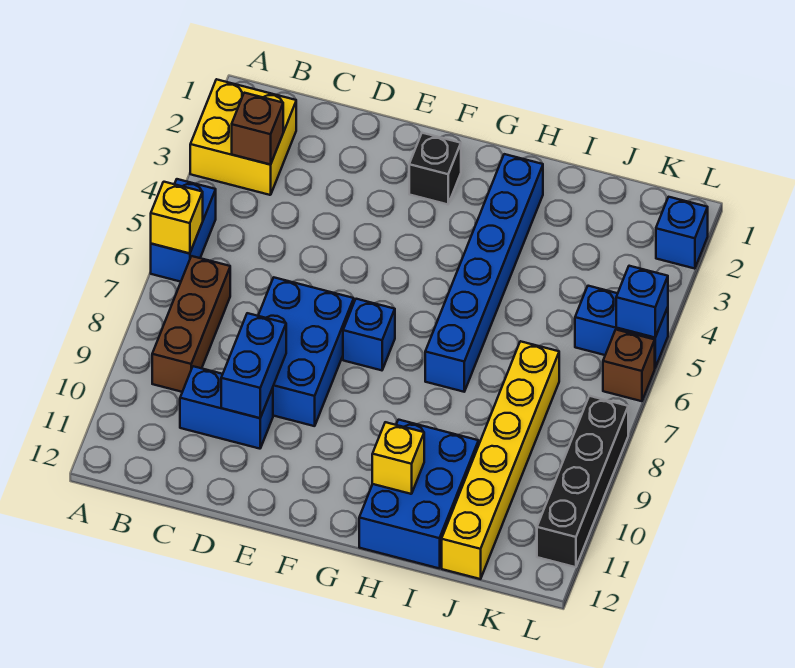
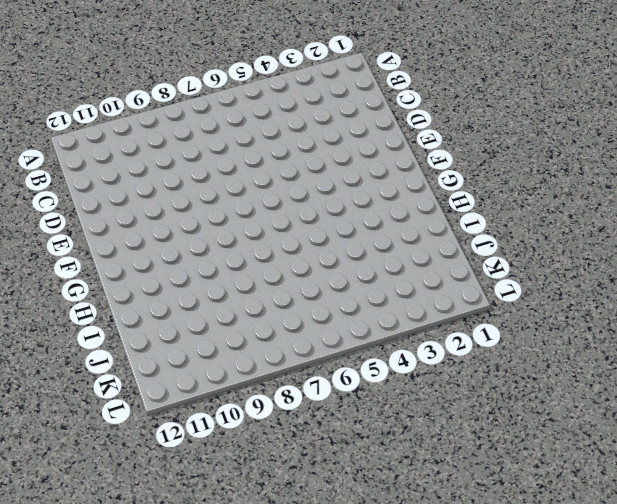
none -> yellow brick A2:B3 level 1
none -> blue brick A5:A6 level 1
none -> brown brick B7:B9 level 1

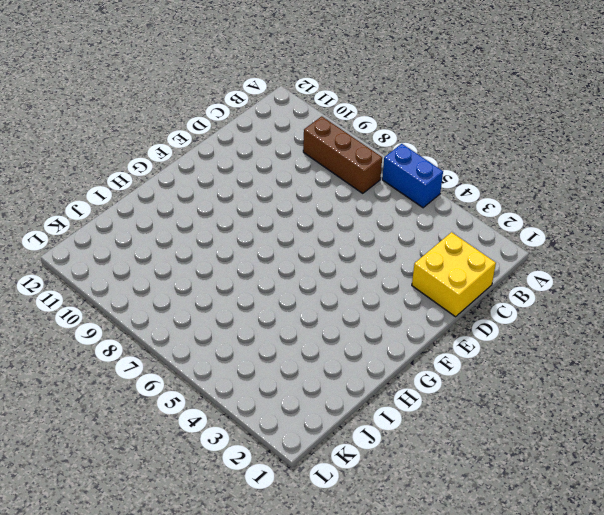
yellow brick C1:D2 level 1 -> yellow brick A2:B3 level 1
none -> blue brick C10:D10 level 1
none -> blue brick D7:E9 level 1
none -> black brick F2 level 1

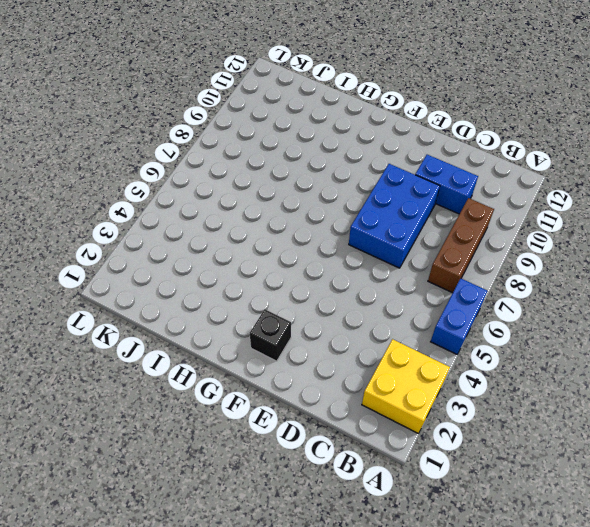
none -> blue brick F7 level 1
none -> blue brick H2:H7 level 1
none -> blue brick H10:I12 level 1

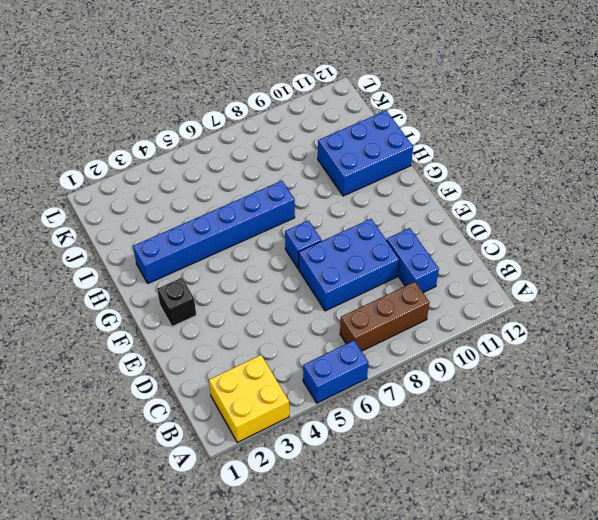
none -> yellow brick J7:J12 level 1
none -> blue brick K5:L5 level 1
none -> blue brick L2 level 1

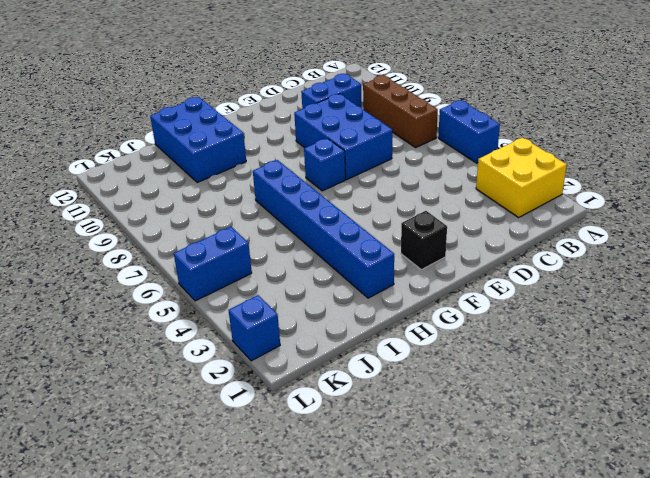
none -> yellow brick J7:J12 level 1
none -> brown brick L6 level 1
none -> black brick L8:L11 level 1

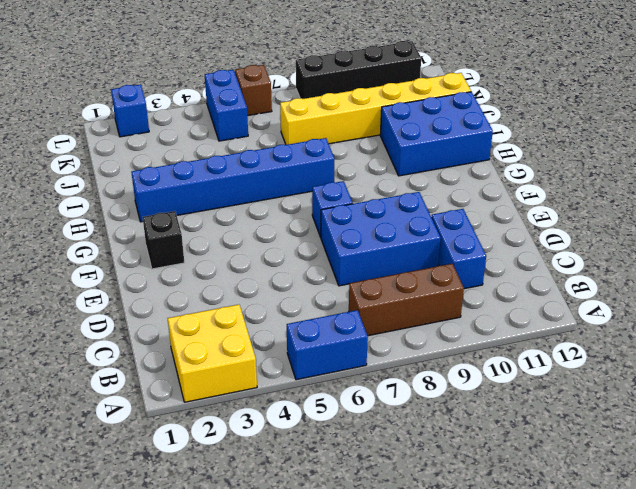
none -> yellow brick A6 level 2
none -> brown brick B3 level 2
none -> blue brick D9:D10 level 2

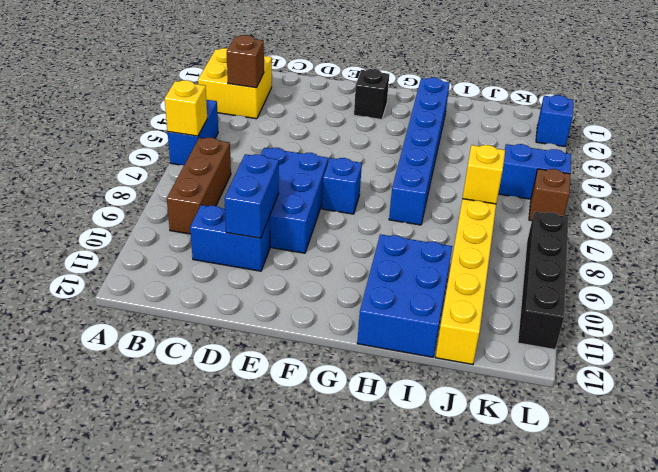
yellow brick J7 level 2 -> yellow brick H11 level 2
none -> blue brick L5 level 2

